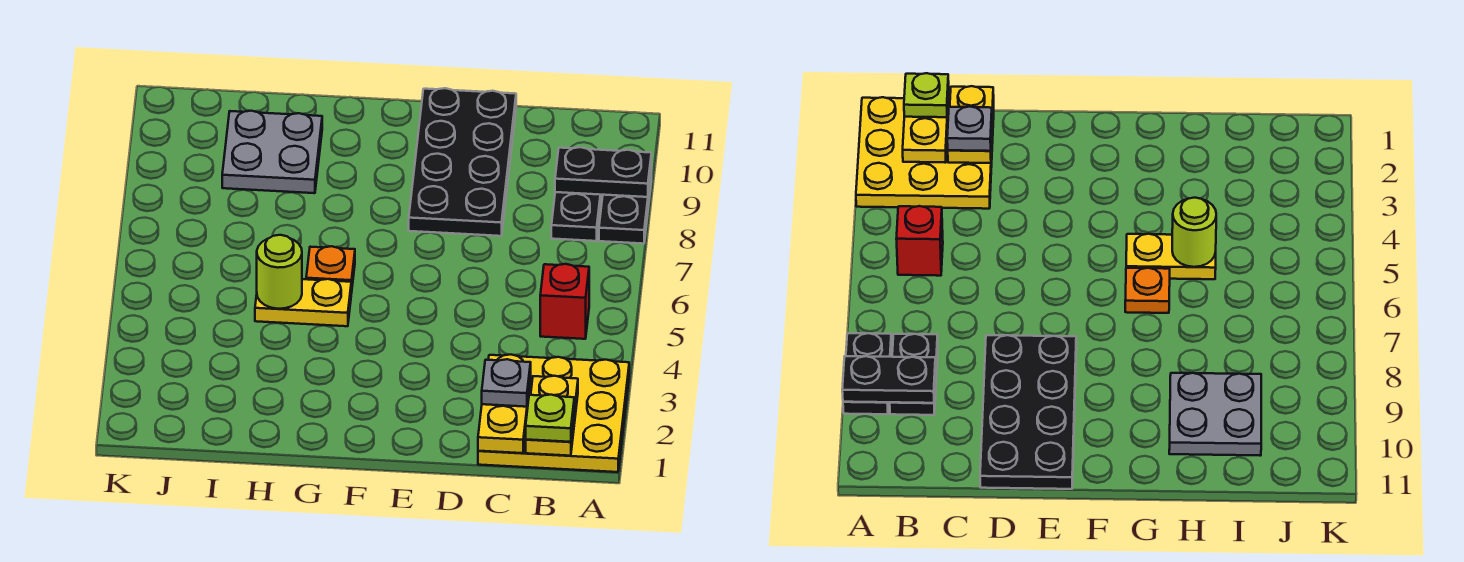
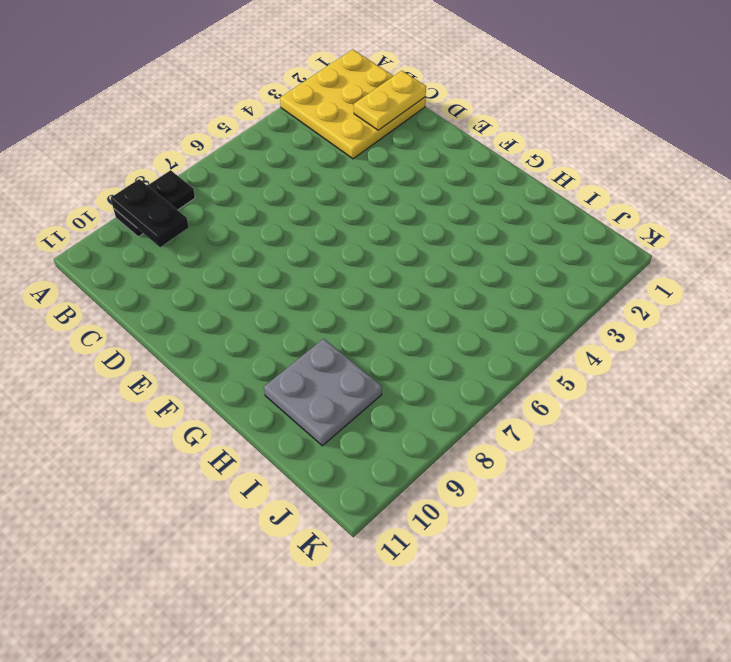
none -> red brick B5 level 1
none -> black plate B8:B9 level 1
none -> black plate D8:E11 level 1

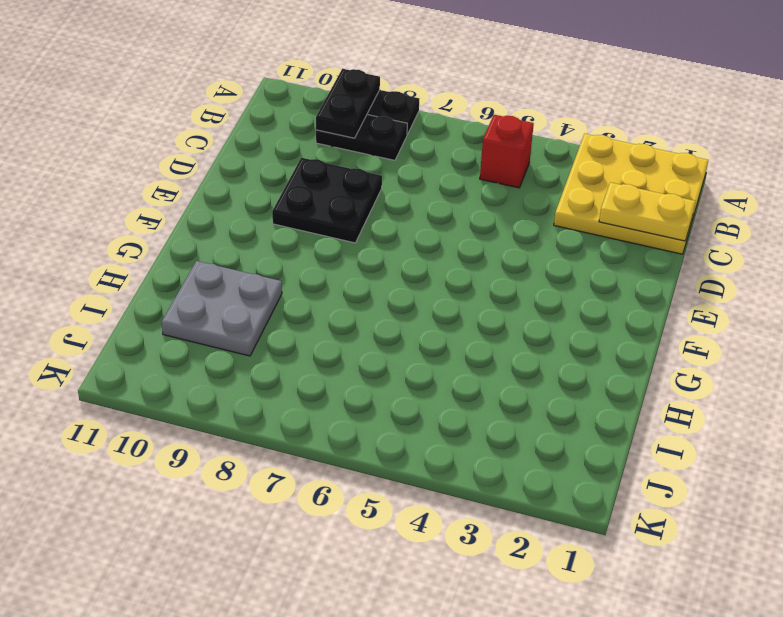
black plate D8:E9 level 1 -> black plate D8:E11 level 1
none -> yellow plate G5:H5 level 1
none -> orange plate G6 level 1
none -> yellow plate B1:B2 level 2

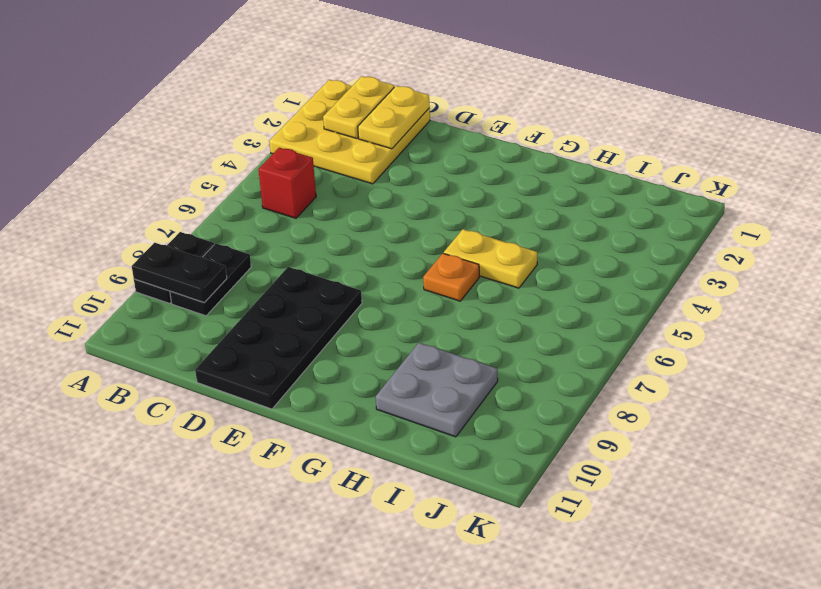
none -> lime round brick H5 level 2
none -> lime plate B1 level 3
none -> grey plate C2 level 3

